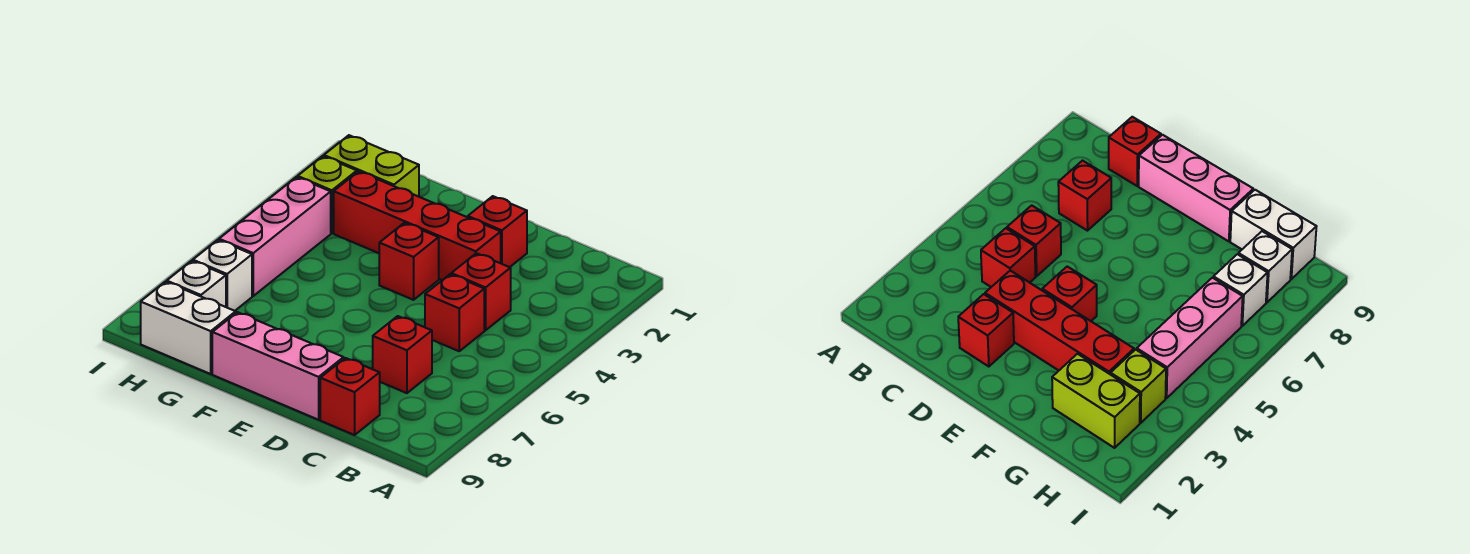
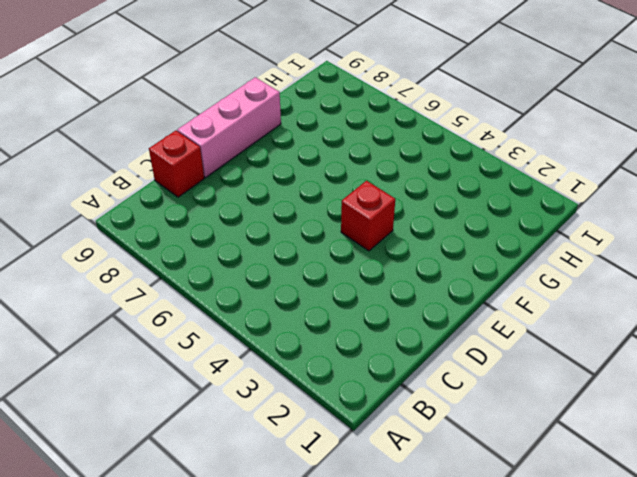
none -> red brick C4 level 1
none -> red brick C5 level 1
none -> red brick C7 level 1

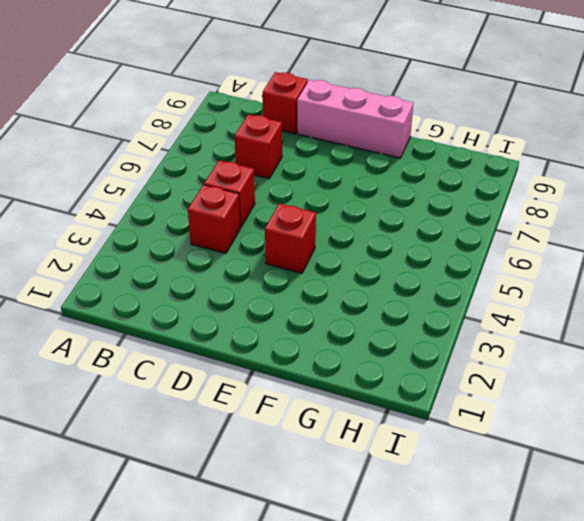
none -> red brick D2 level 1
none -> red brick D3:G3 level 1
none -> lime brick G2:H2 level 1

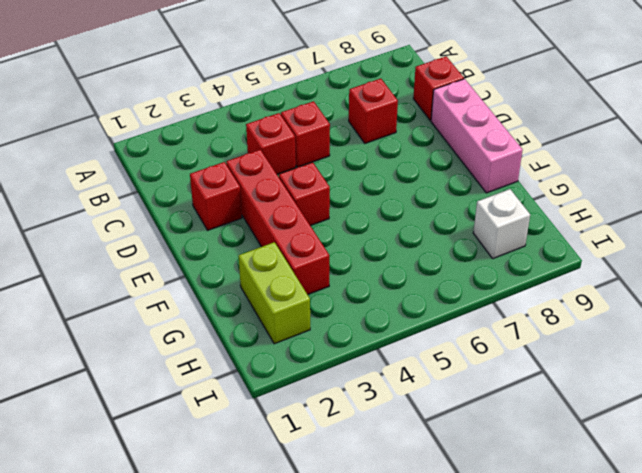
none -> white brick G9:H9 level 1
none -> lime brick H3 level 1
none -> pink brick H4:H6 level 1

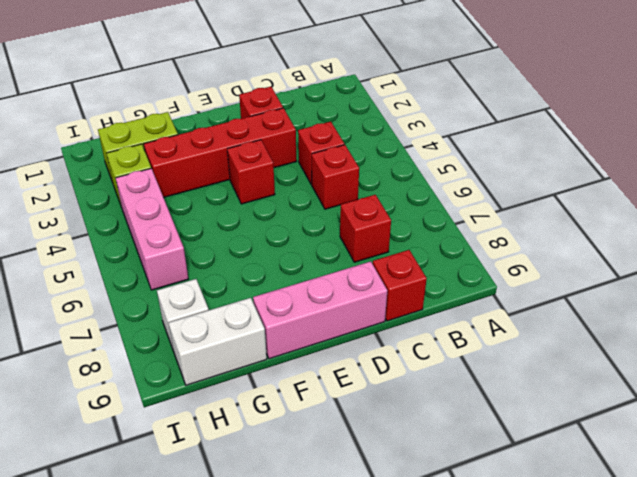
none -> white brick H7 level 1

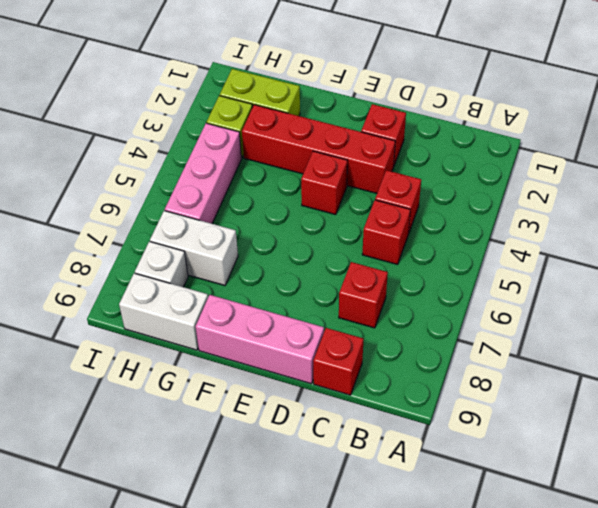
white brick G7:H7 level 1 -> white brick H7 level 1

